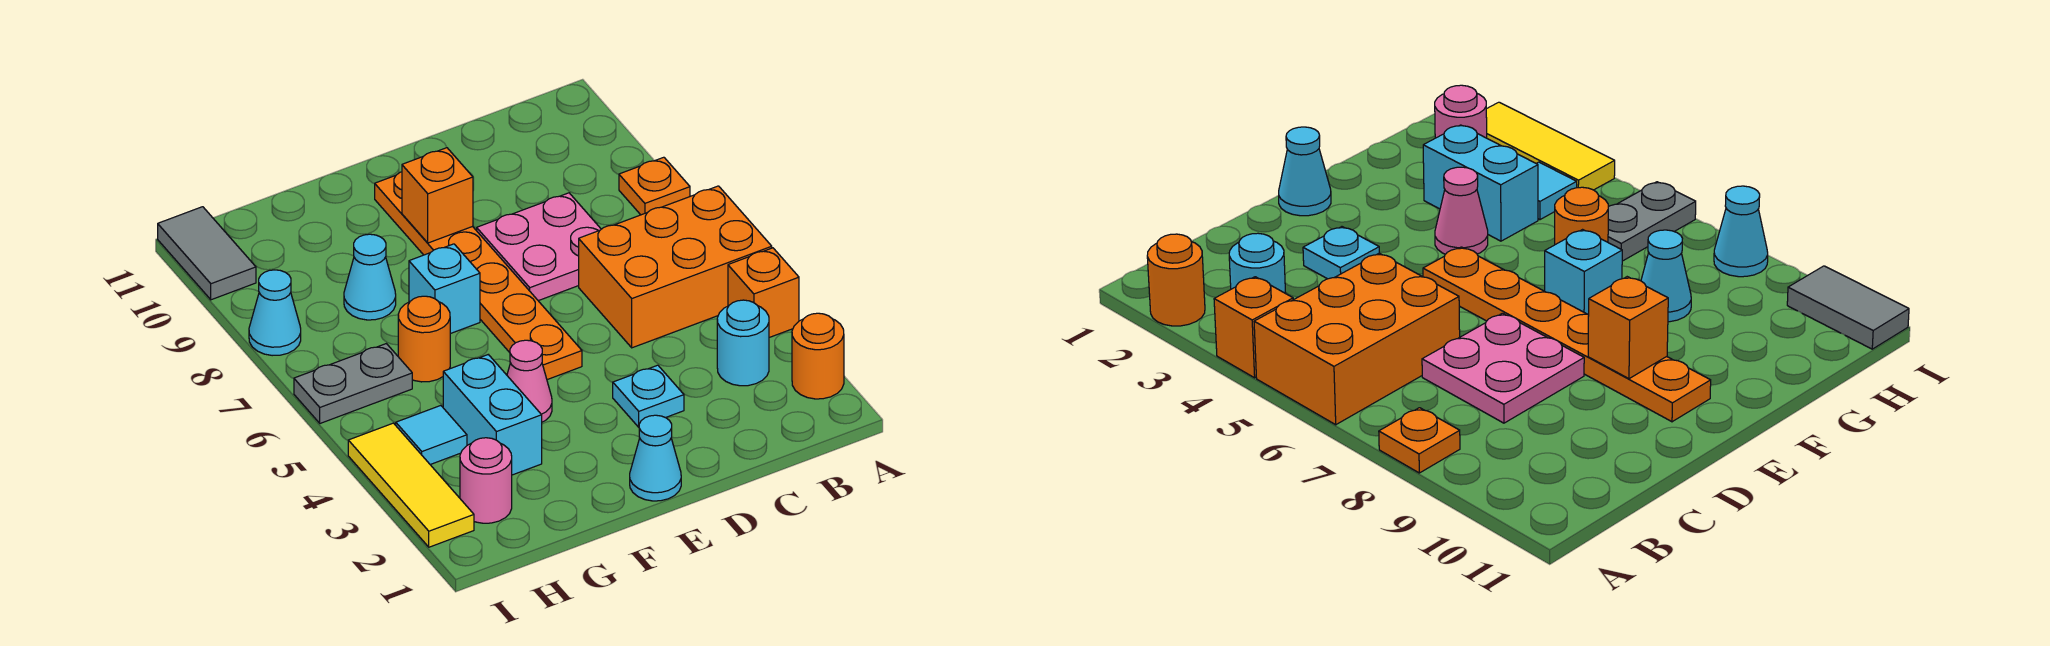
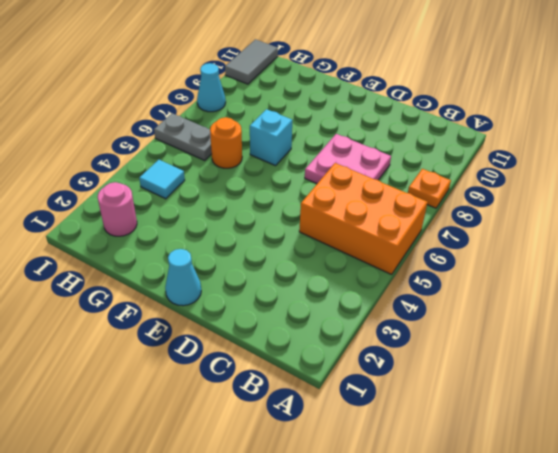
none -> orange round brick A2 level 1
none -> orange brick A4 level 1
none -> cyan round brick B3 level 1

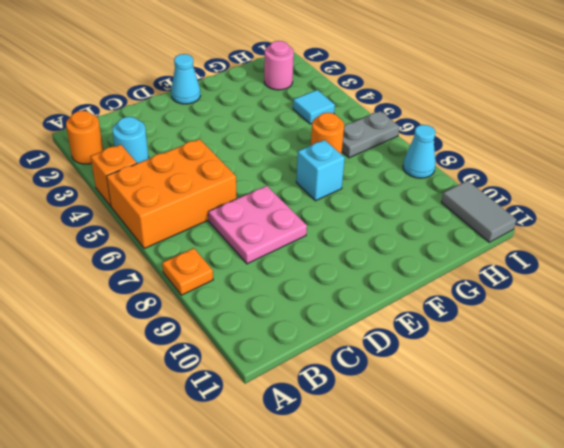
none -> cyan plate D3 level 1
none -> orange plate E5:E10 level 1
none -> pink cone F4 level 1

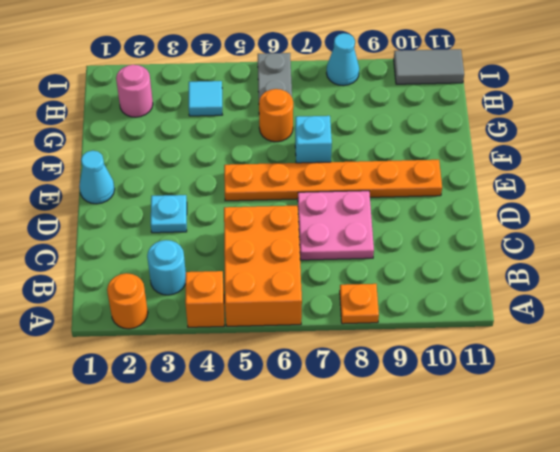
none -> pink cone F4 level 1
none -> cyan brick G3:G4 level 1
none -> cyan cone G8 level 1

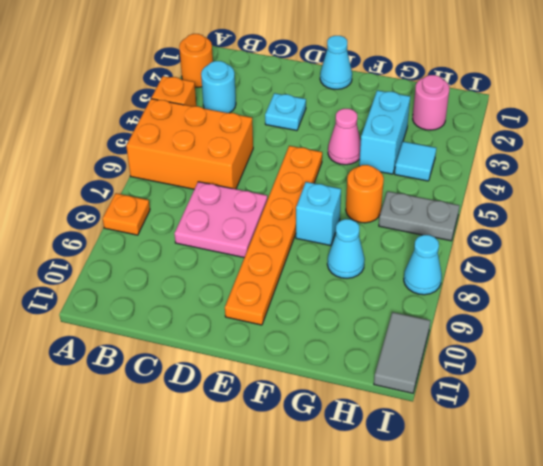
none -> yellow tile I2:I4 level 1
none -> orange brick E9 level 2

